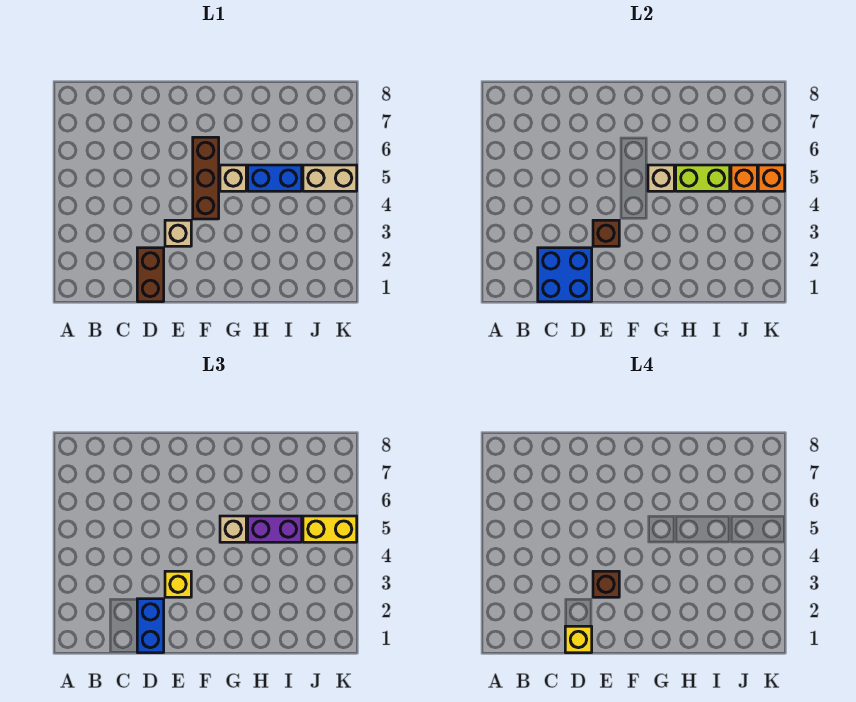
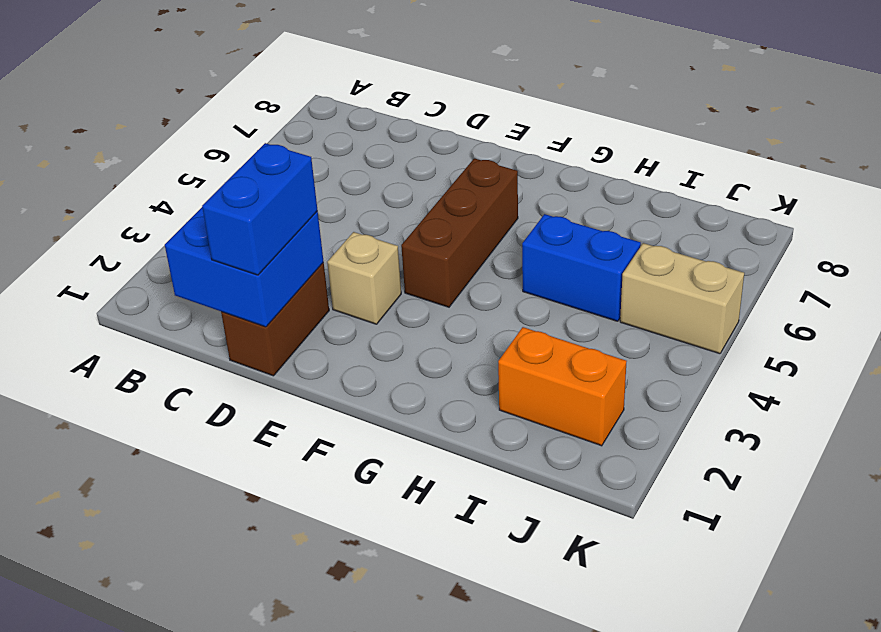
orange brick I2:J2 level 1 -> none
none -> tan brick G5 level 1
none -> brown brick E3 level 2
none -> tan brick G5 level 2

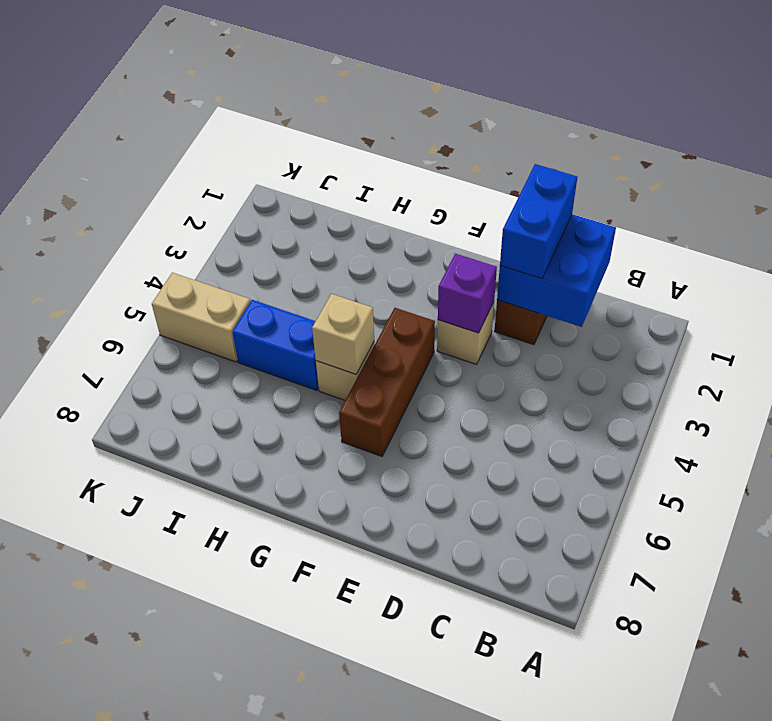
purple brick E3 level 2 -> brown brick E3 level 2
none -> lime brick H5:I5 level 2
none -> orange brick J5 level 2
none -> orange brick K5 level 2

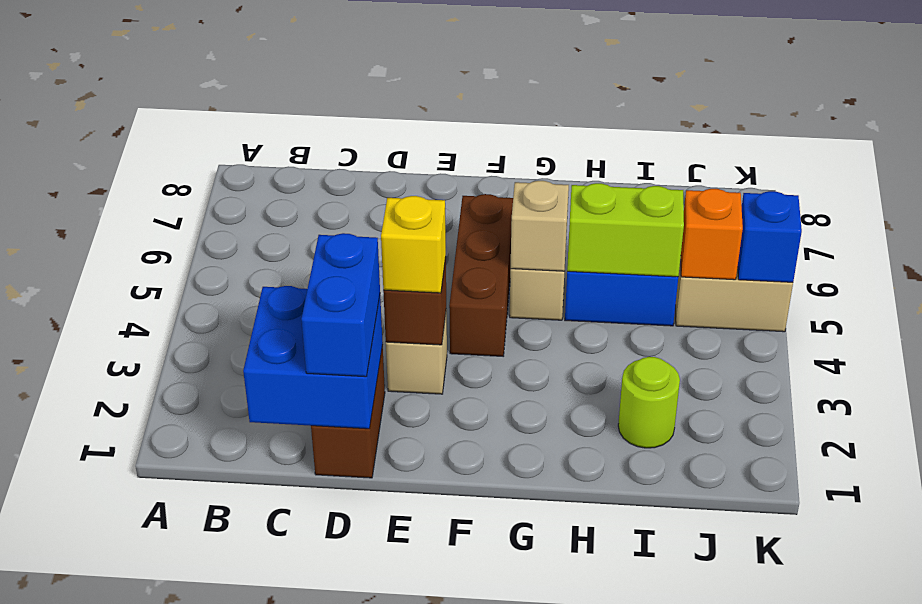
lime round brick I2 level 1 -> none
blue brick K5 level 2 -> orange brick K5 level 2
none -> tan brick G5 level 3
none -> purple brick H5:I5 level 3
none -> yellow brick J5:K5 level 3

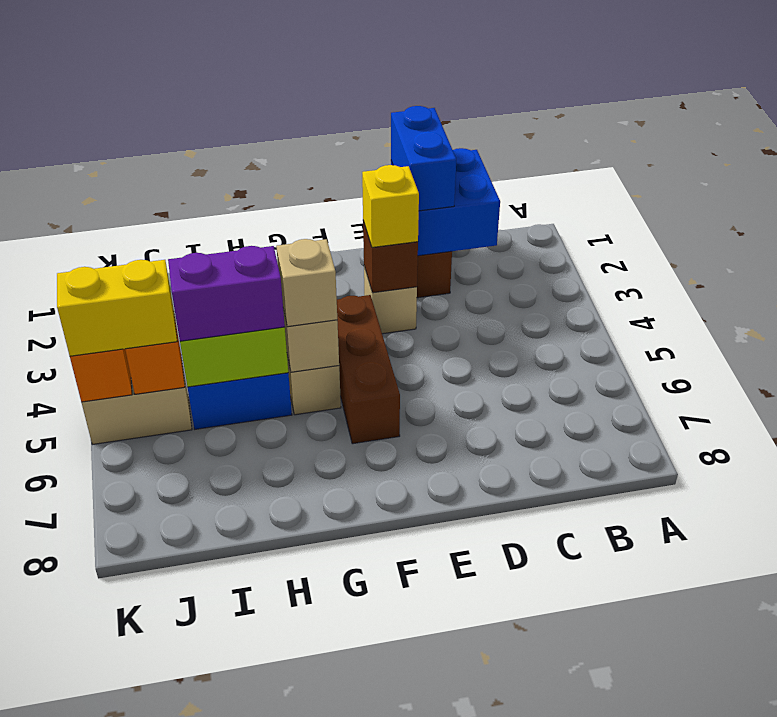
none -> yellow brick D1 level 4
none -> brown brick E3 level 4

